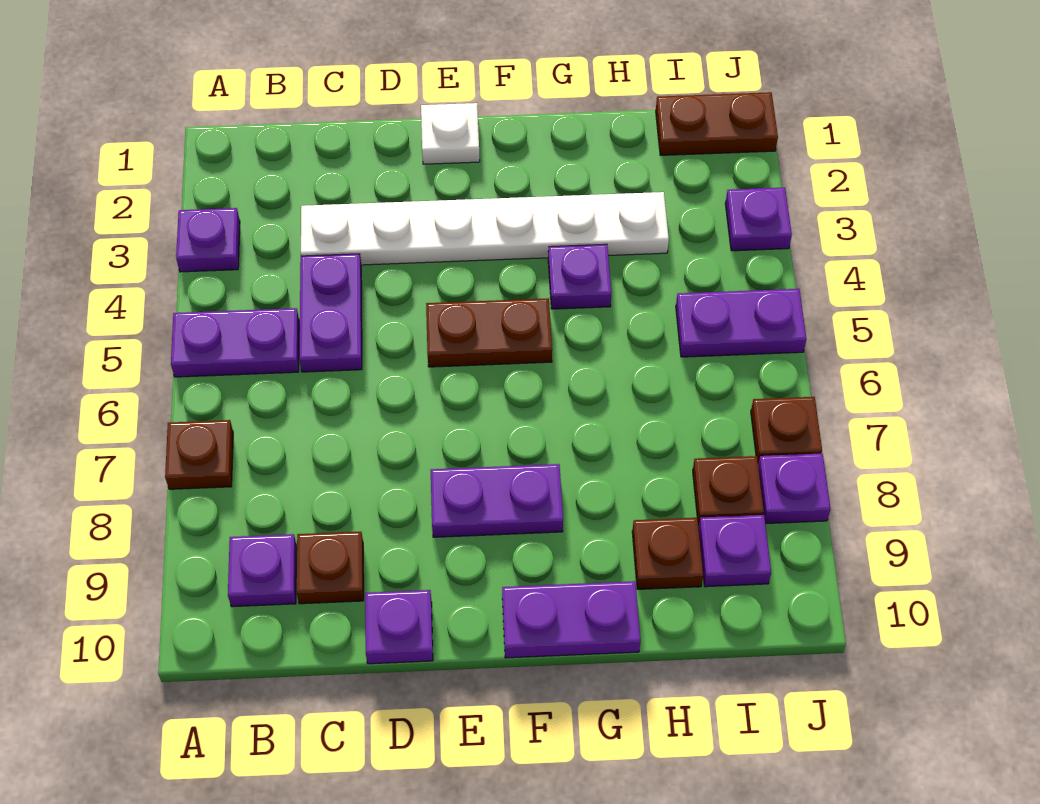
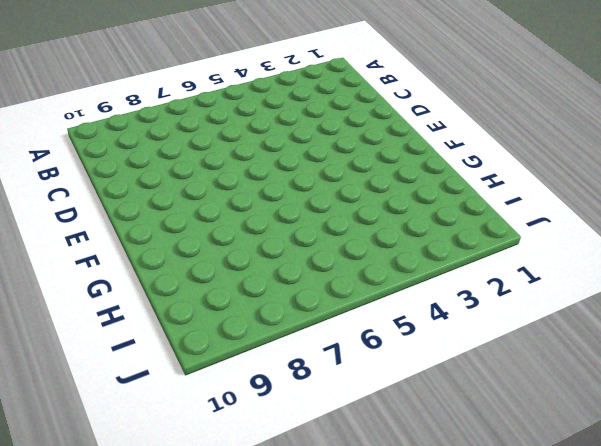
none -> purple plate A3 level 1
none -> purple plate A5:B5 level 1
none -> brown plate A7 level 1

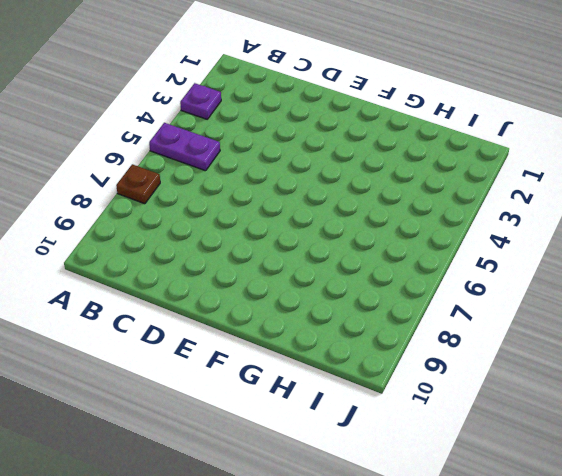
none -> purple plate B9 level 1
none -> white plate C3:H3 level 1
none -> purple plate C4:C5 level 1

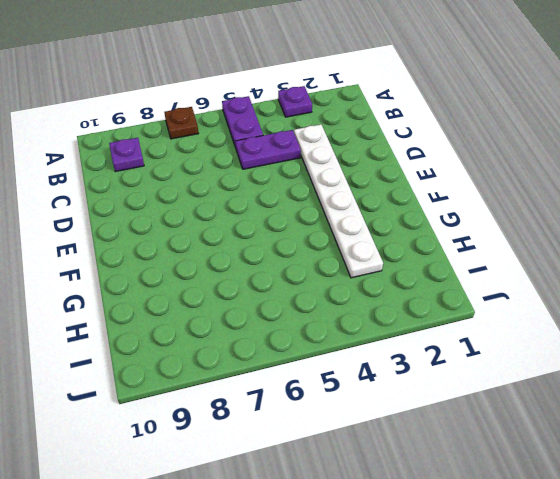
none -> brown plate C9 level 1
none -> purple plate D10 level 1
none -> white plate E1 level 1

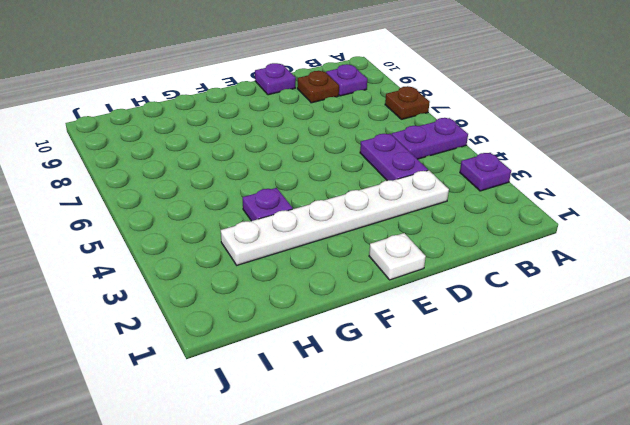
none -> brown plate E5:F5 level 1
none -> purple plate E8:F8 level 1
none -> purple plate F10:G10 level 1

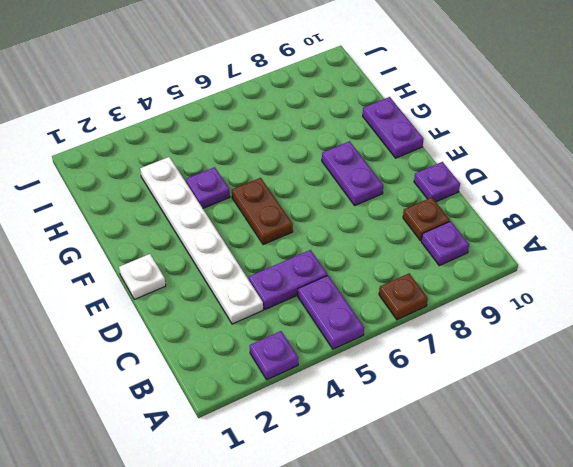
none -> brown plate H9 level 1
none -> brown plate I1:J1 level 1
none -> purple plate I5:J5 level 1

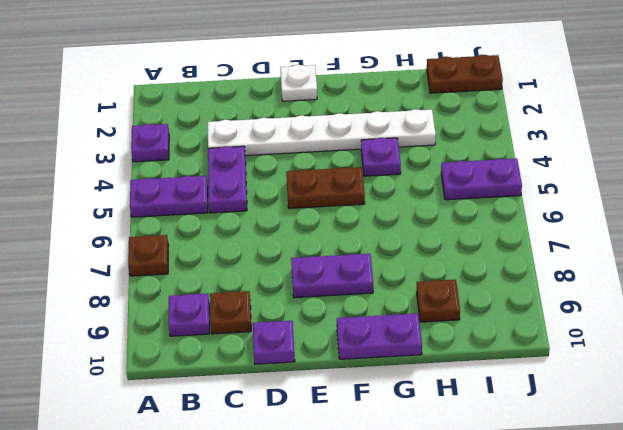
none -> brown plate I8 level 1
none -> purple plate I9 level 1
none -> purple plate J3 level 1

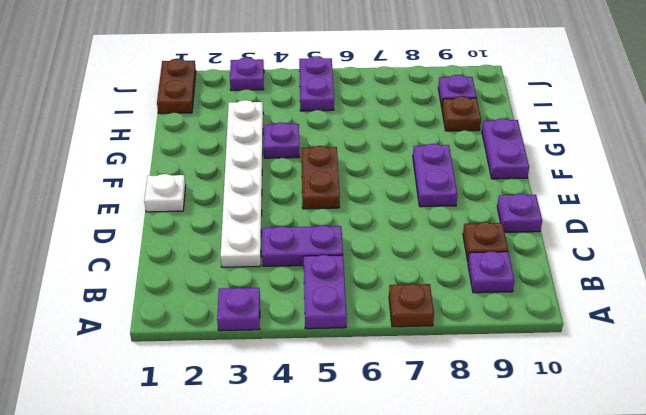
none -> brown plate I8 level 1
none -> brown plate J7 level 1
none -> purple plate J8 level 1

